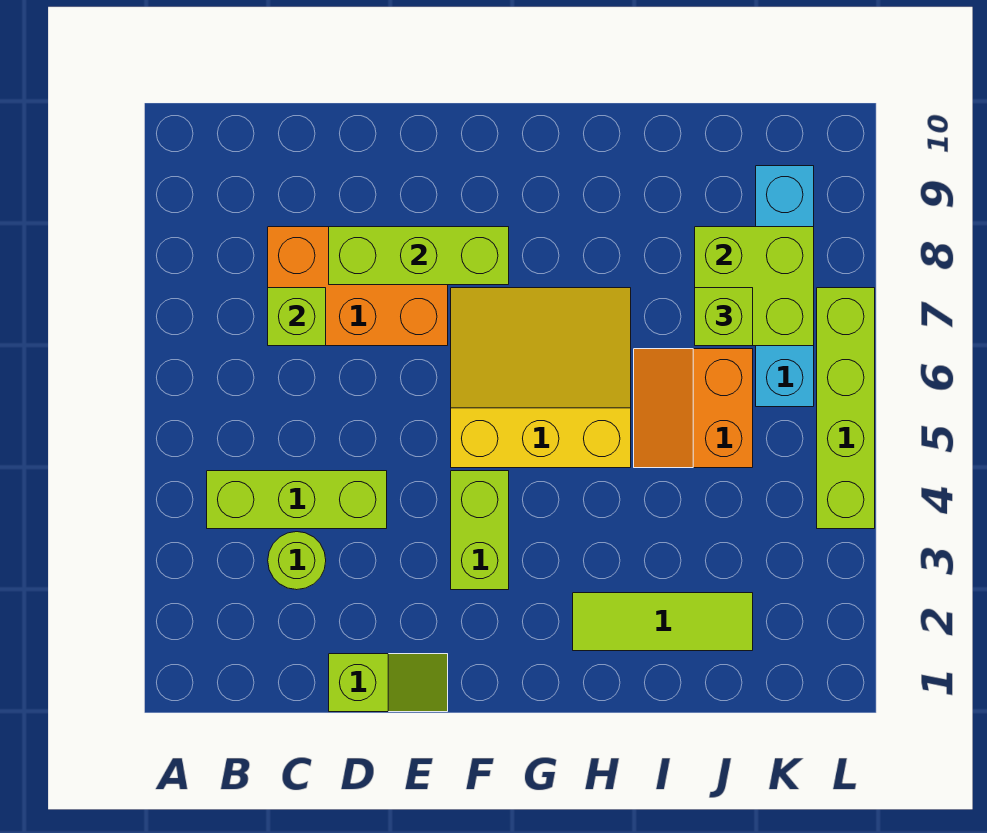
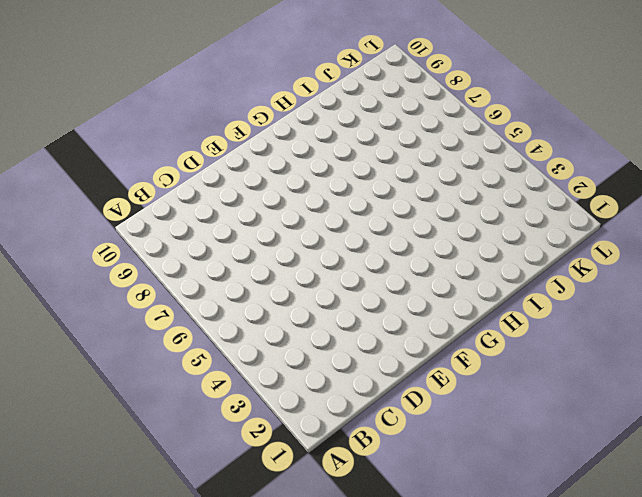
none -> lime brick B4:D4 level 1
none -> lime round brick C3 level 1
none -> orange brick C7:E8 level 1

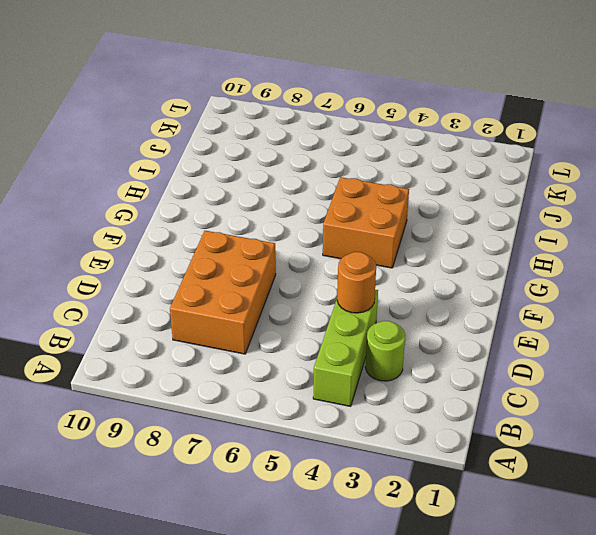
orange round brick D4 level 2 -> none
orange brick G4:H5 level 1 -> yellow slope F5:H7 level 1 top 5
none -> lime slope D1:E1 level 1 top D
none -> lime brick F3:F4 level 1
none -> lime tile H2:J2 level 1

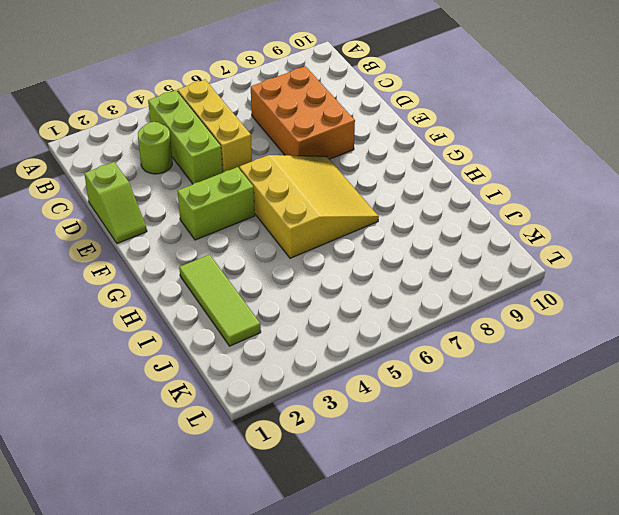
yellow brick B5:D5 level 1 -> none
none -> orange slope I5:J6 level 1 top J
none -> cyan brick K6:K9 level 1
none -> lime brick L4:L7 level 1

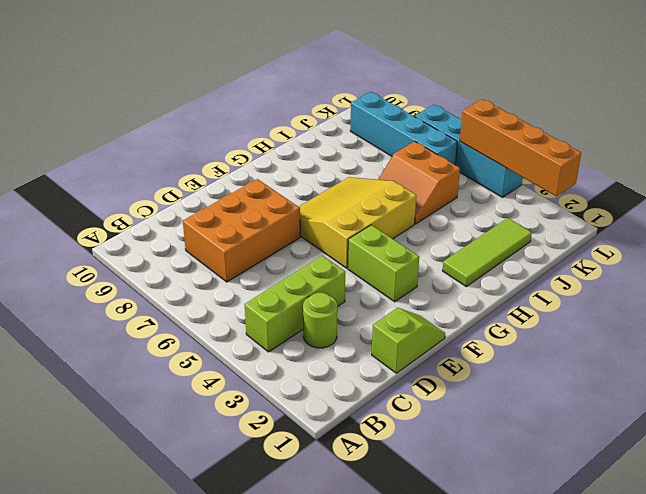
orange brick L2:L5 level 2 -> none
cyan brick L4:L7 level 1 -> lime brick L4:L7 level 1
none -> lime brick C7 level 2
none -> lime brick D8:F8 level 2
none -> lime brick J7:K8 level 2

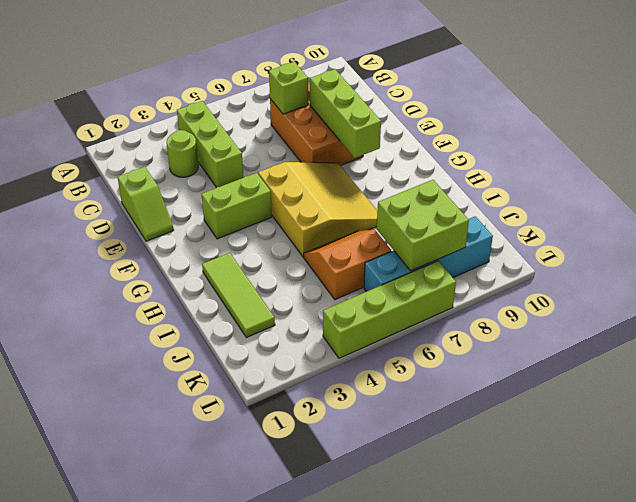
none -> lime brick J7 level 3

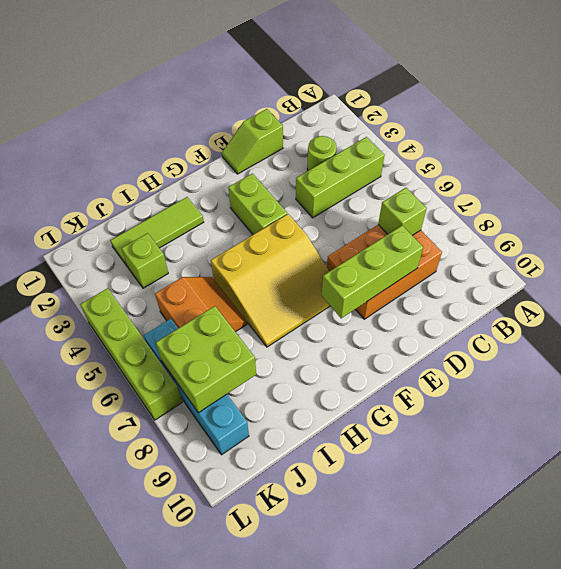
lime brick J3 level 1 -> lime brick J7 level 3

